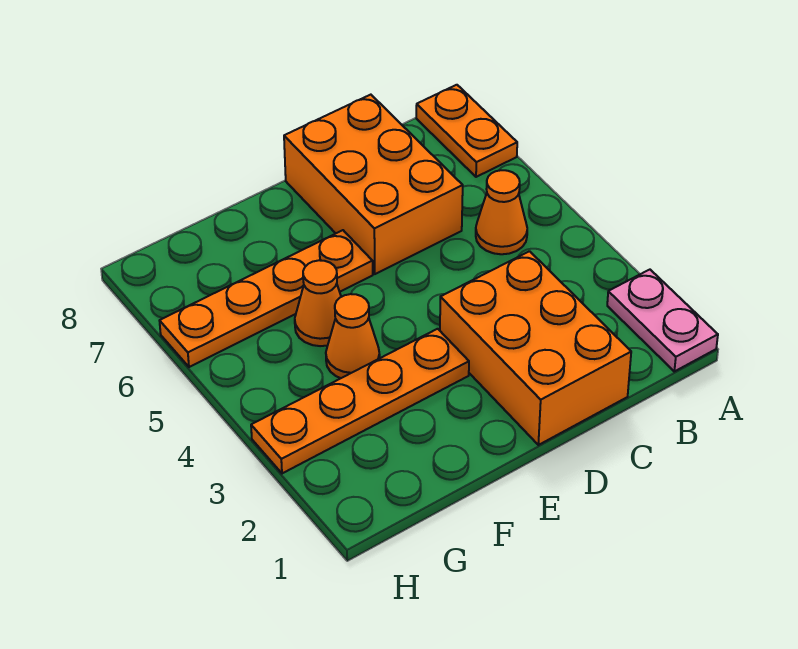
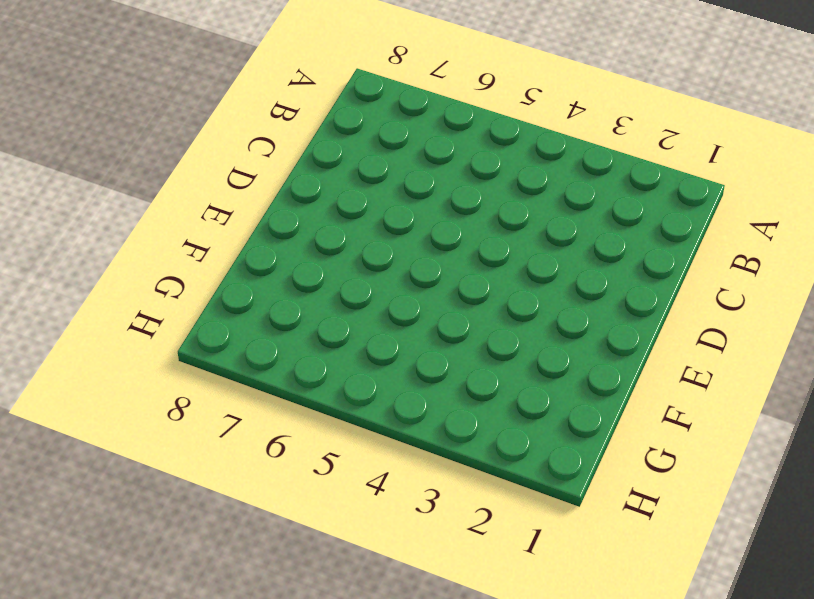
none -> pink plate A1:A2 level 1
none -> orange plate A7:A8 level 1

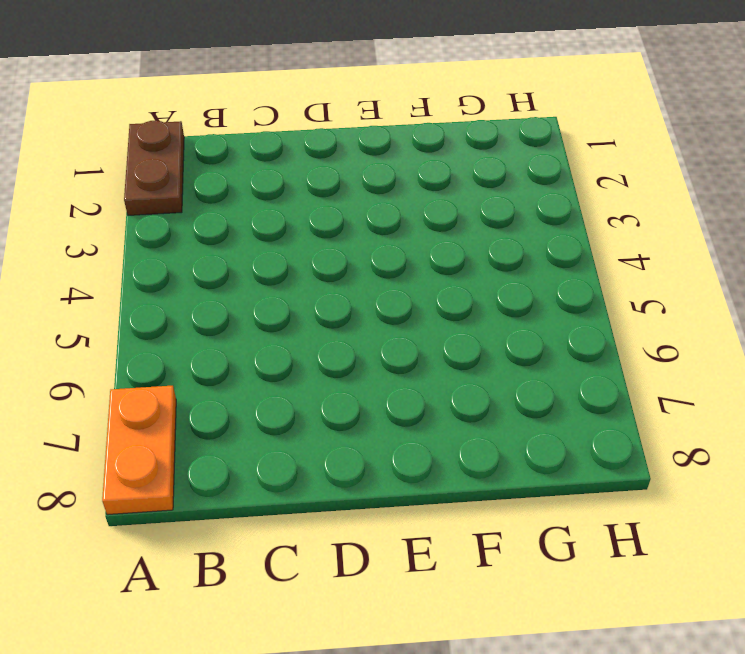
brown plate A1:A2 level 1 -> pink plate A1:A2 level 1
none -> orange cone B5 level 1
none -> orange brick C1:D3 level 1

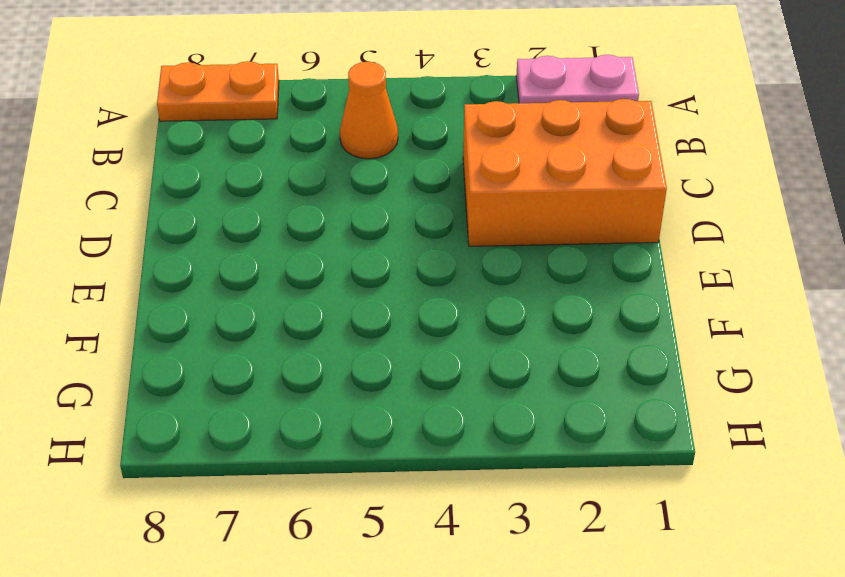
none -> orange brick C6:D8 level 1
none -> orange plate E3:H3 level 1

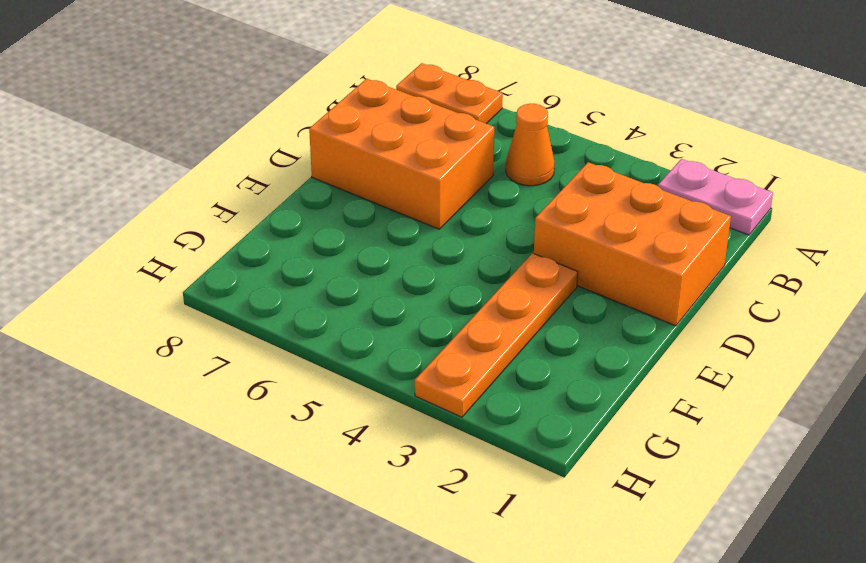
none -> orange plate E6:H6 level 1
none -> orange cone F4 level 1

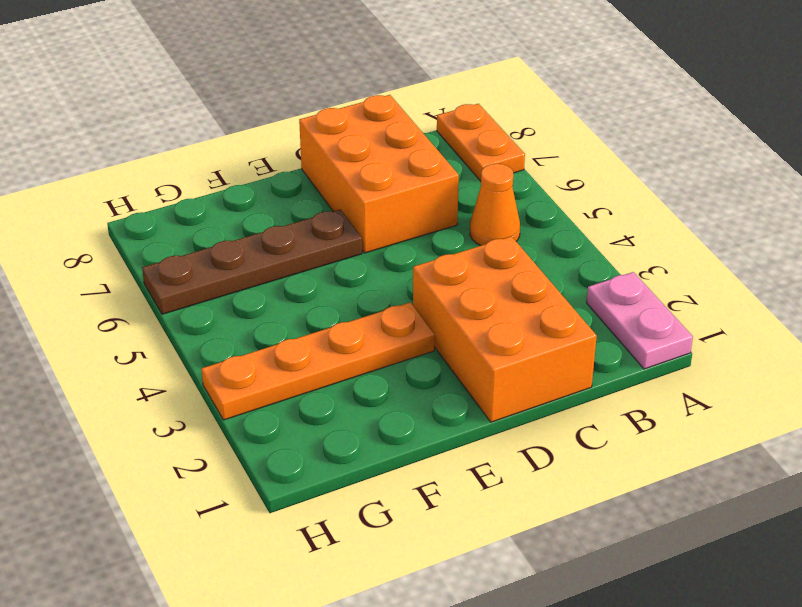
brown plate E6:H6 level 1 -> orange plate E6:H6 level 1
none -> orange cone F4 level 1
none -> orange cone F5 level 1

